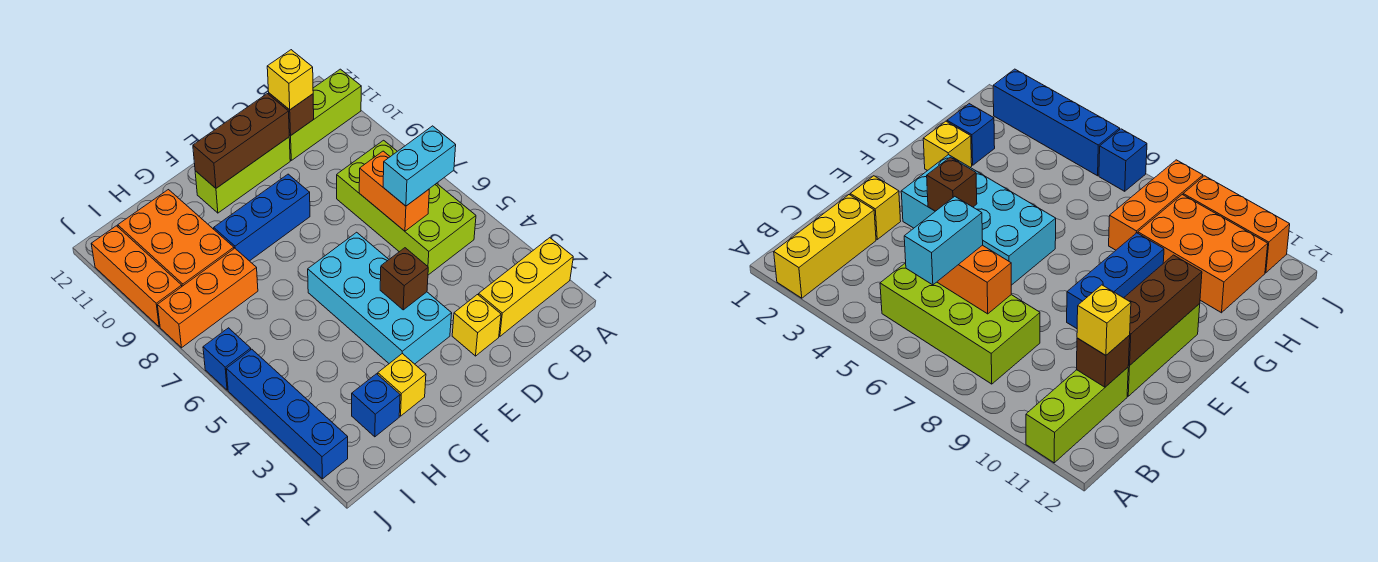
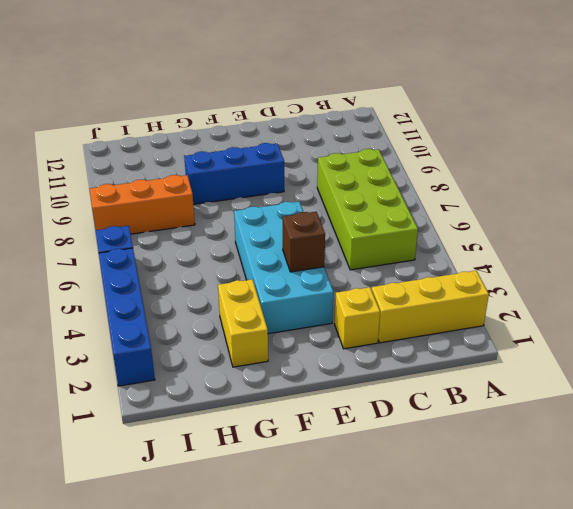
yellow brick G2:G3 level 1 -> yellow brick G2 level 1
none -> lime brick A11:C11 level 1
none -> lime brick D11:F11 level 1
none -> blue brick H2 level 1

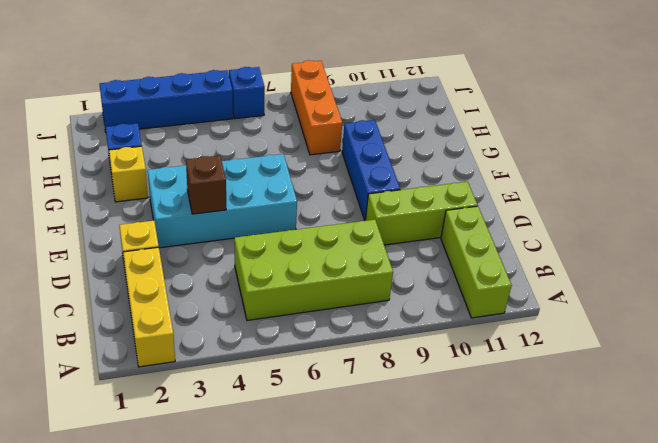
lime brick D9:D11 level 1 -> lime brick D11:F11 level 1
none -> orange brick H9:I11 level 1
none -> orange brick J9:J11 level 1
none -> orange brick C6:C7 level 2

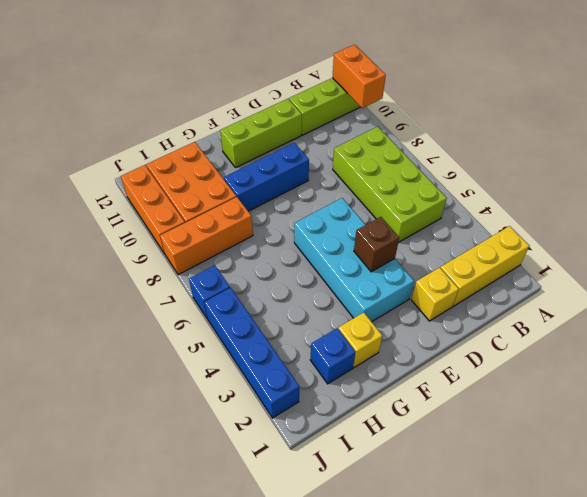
orange brick A10:A11 level 2 -> orange brick C6:C7 level 2
none -> brown brick C11 level 2
none -> brown brick D11:F11 level 2
none -> cyan brick B6:C6 level 3

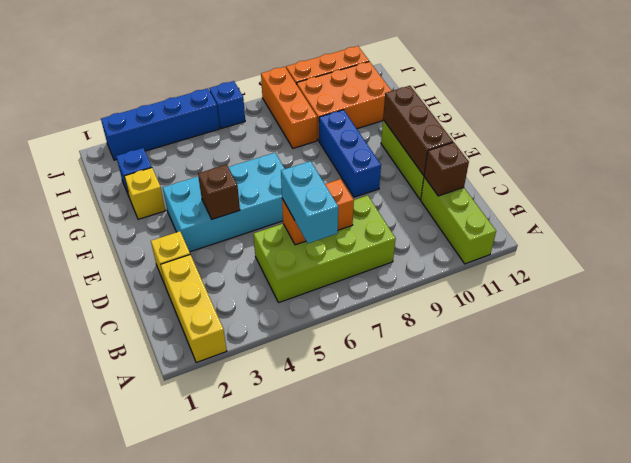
none -> yellow brick C11 level 3

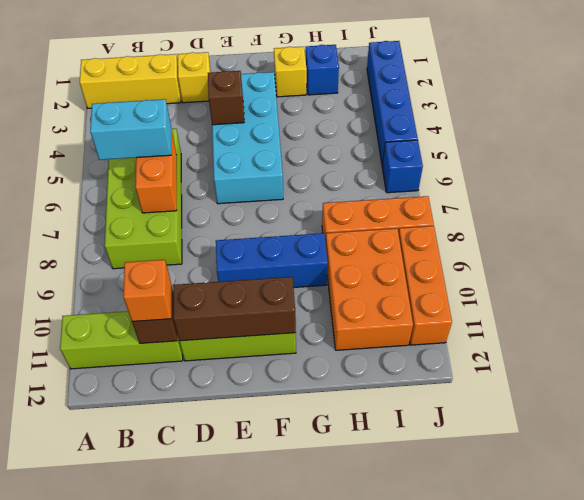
orange brick C11 level 3 -> yellow brick C11 level 3

